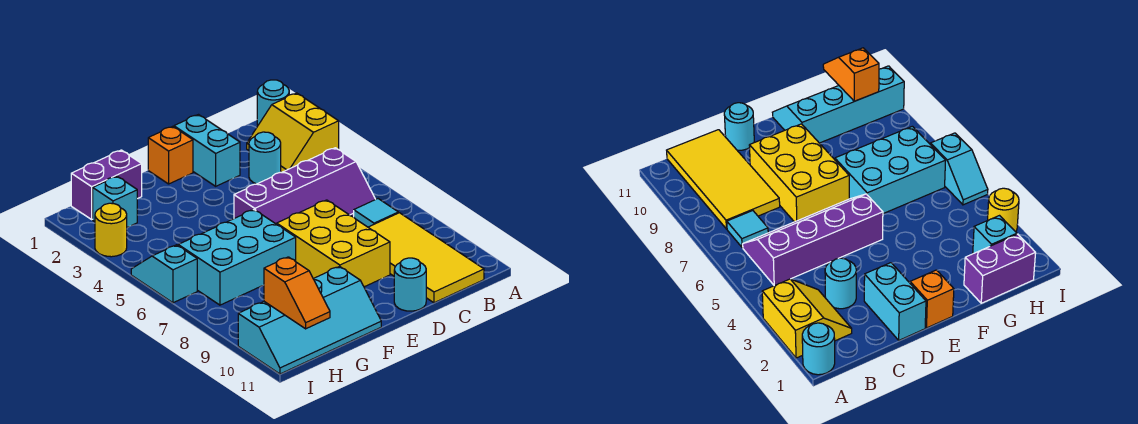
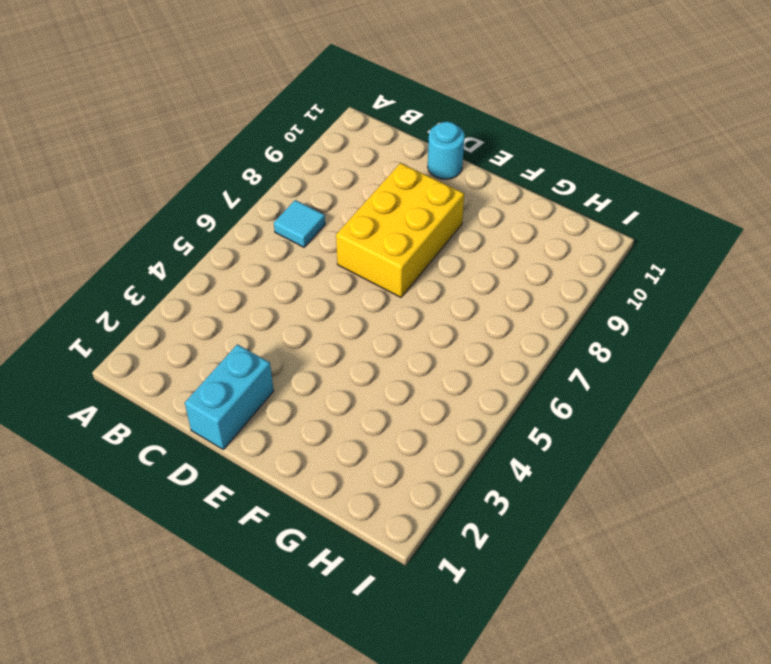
none -> cyan round brick A1 level 1
none -> yellow slope A2:B3 level 1 top A
none -> purple slope B5:E6 level 1 top 5

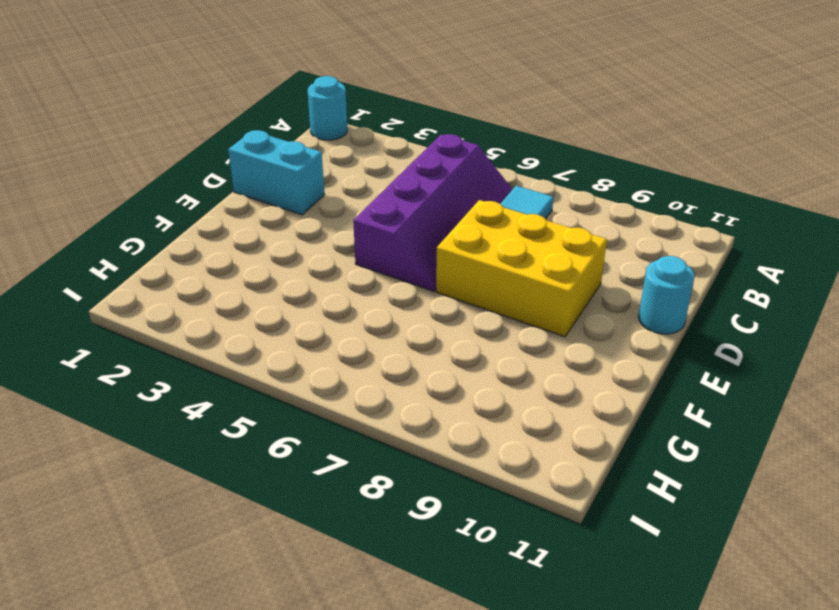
none -> yellow slope A2:B3 level 1 top A
none -> yellow tile B8:C11 level 1
none -> cyan round brick C3 level 1

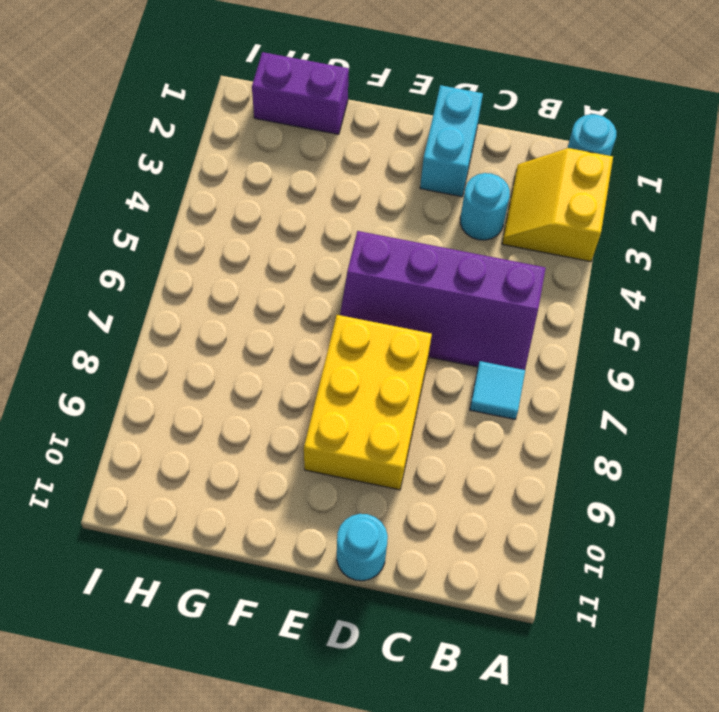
none -> yellow tile B8:C11 level 1
none -> orange brick E1 level 1
none -> cyan brick F6:H7 level 1

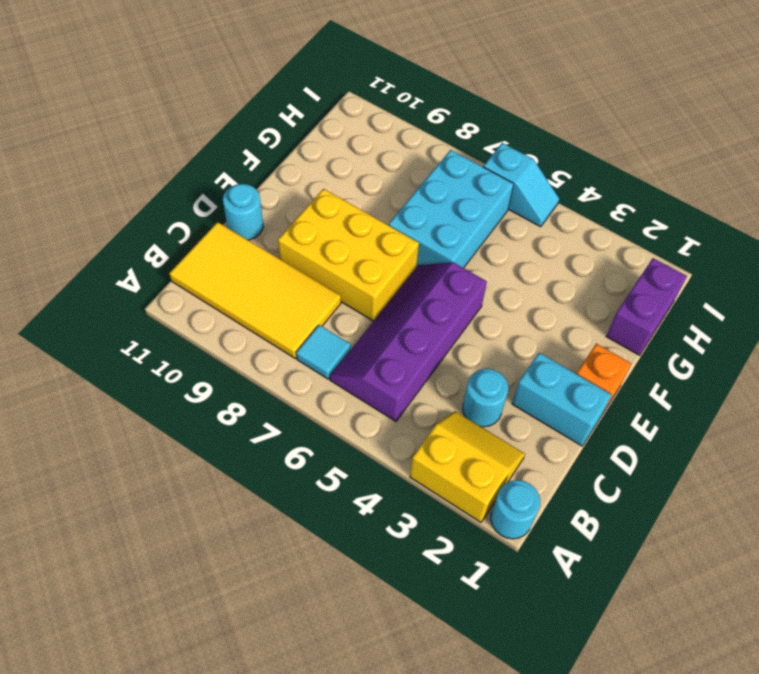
none -> cyan slope F10:I11 level 1 top 10
none -> cyan brick H2 level 1
none -> yellow round brick I3 level 1

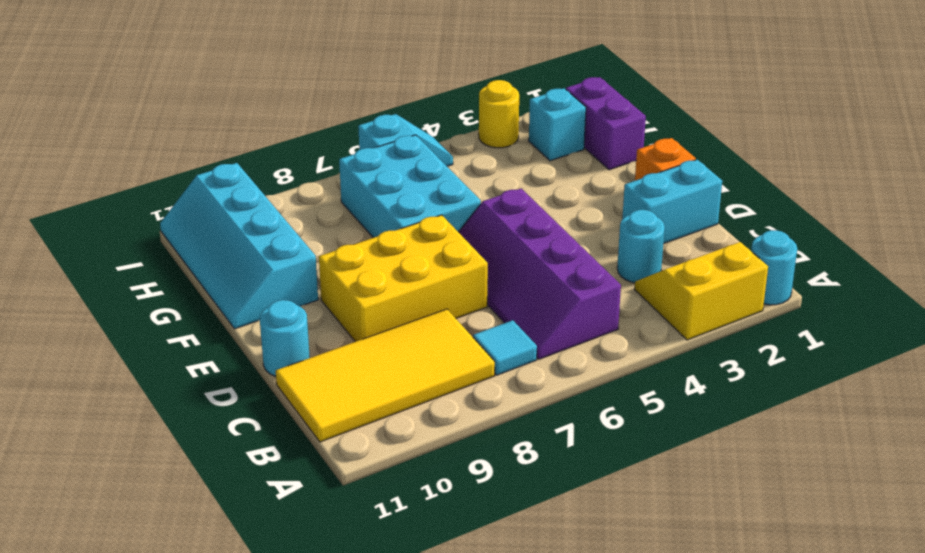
none -> orange slope H10:H11 level 2 top 10

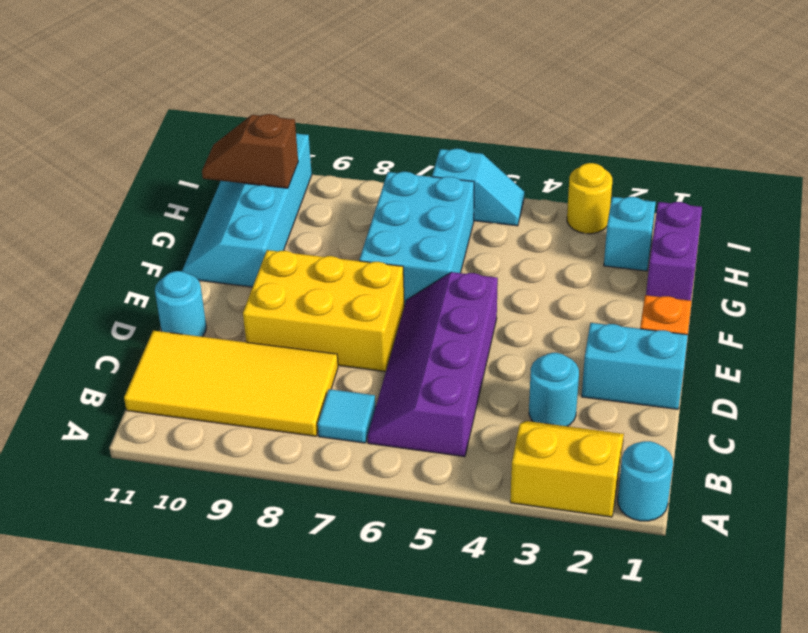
brown slope H10:H11 level 2 top 10 -> orange slope H10:H11 level 2 top 10

